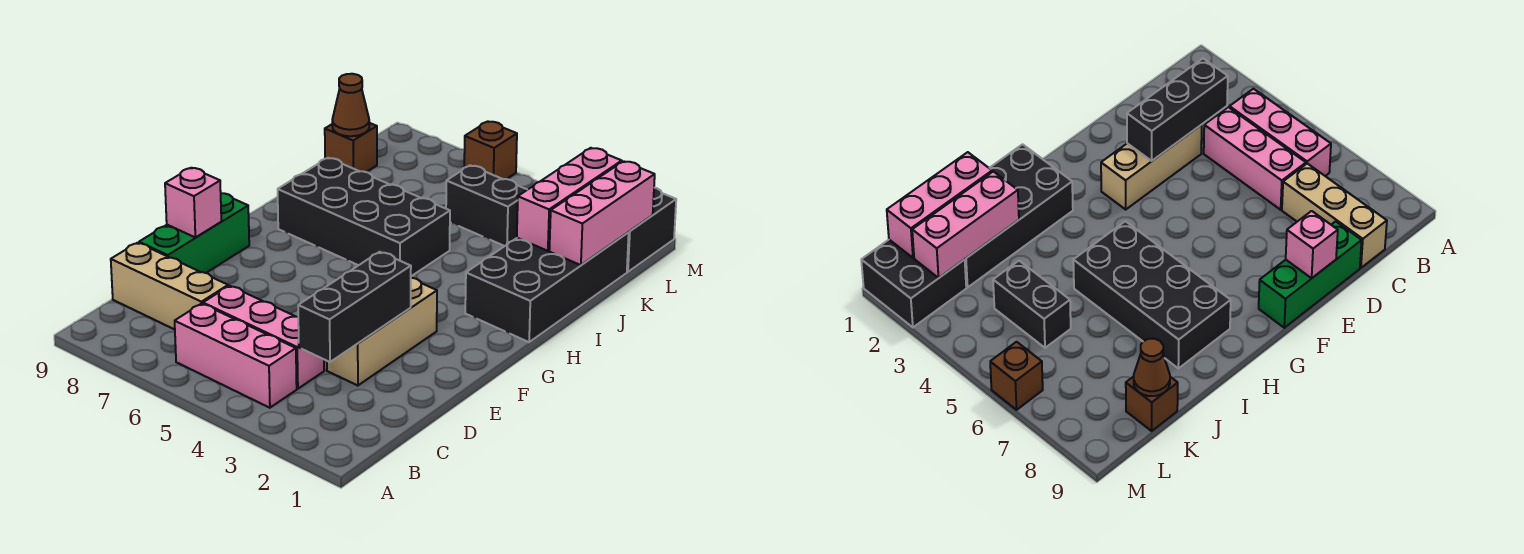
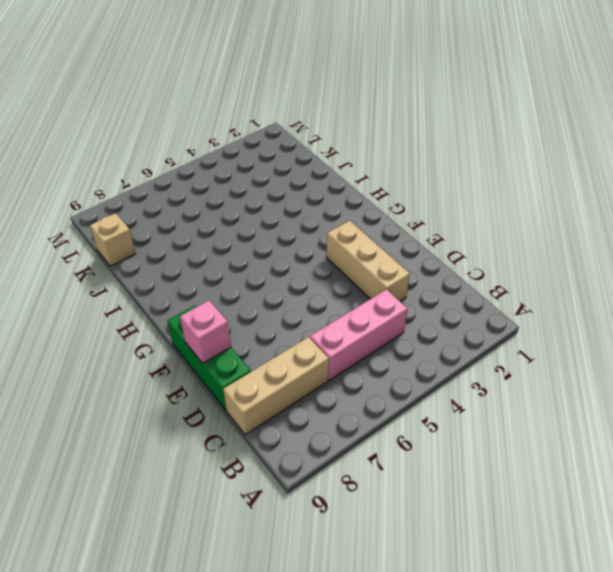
tan brick K9 level 1 -> brown brick K9 level 1
none -> pink brick B4:B6 level 1
none -> black brick H1:K2 level 1
none -> black brick H5:I8 level 1

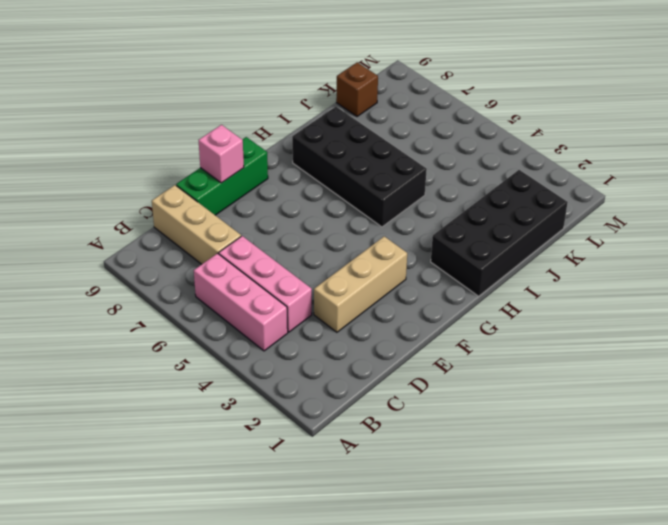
none -> black brick K4:K5 level 1
none -> black brick L1:M2 level 1
none -> brown brick M6 level 1

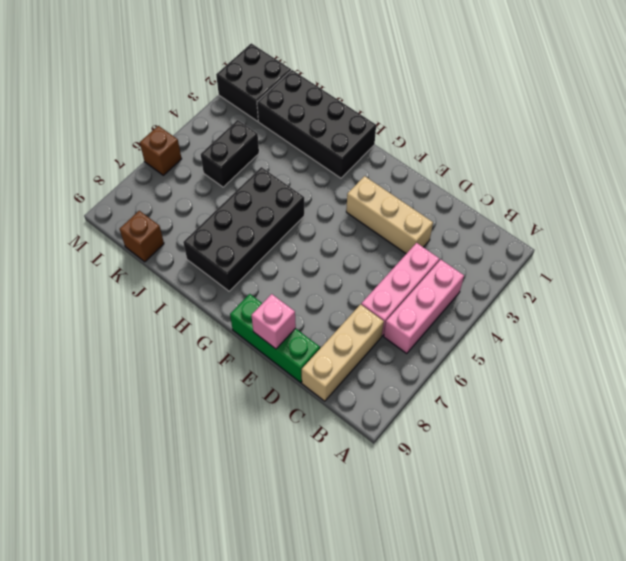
none -> black brick C3:E3 level 2
none -> pink brick J1:L1 level 2
none -> pink brick J2:L2 level 2

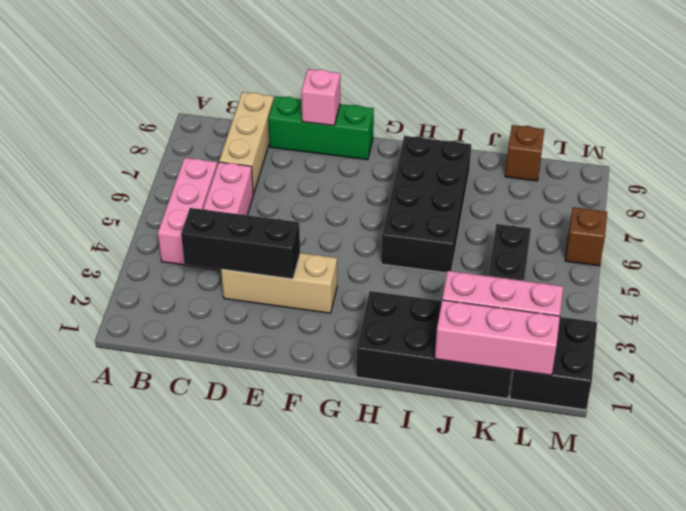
none -> brown cone K9 level 2

